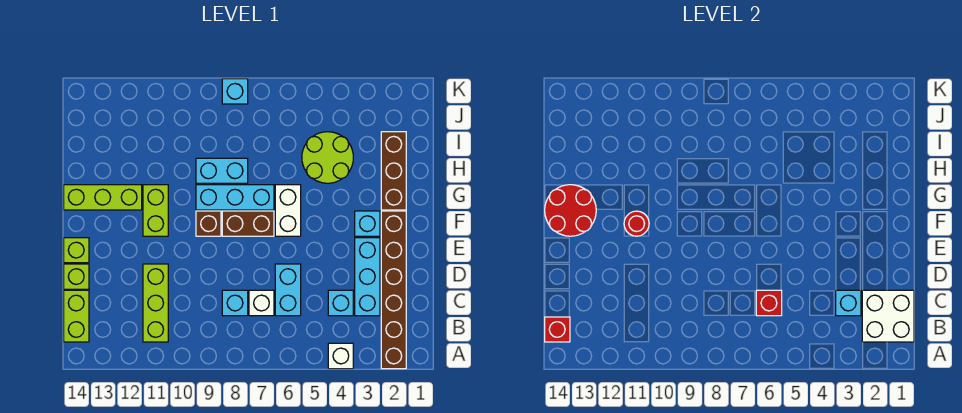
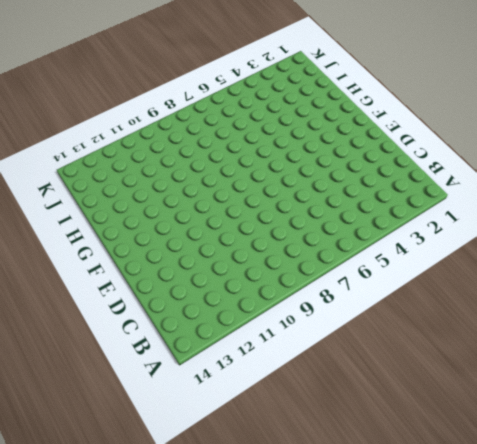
none -> brown brick A2:F2 level 1
none -> white brick A4 level 1
none -> lime brick B11:D11 level 1

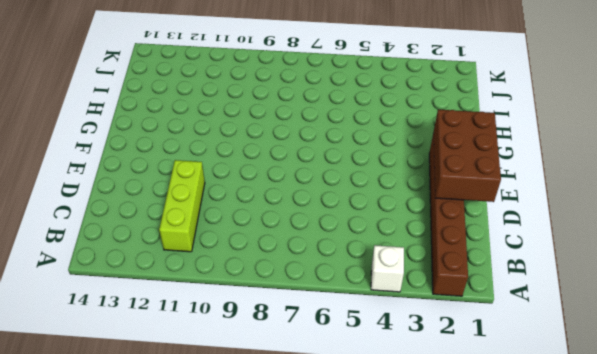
brown brick D1:F2 level 2 -> none
none -> lime brick B14:C14 level 1
none -> cyan brick C3:E3 level 1
none -> cyan brick C4 level 1

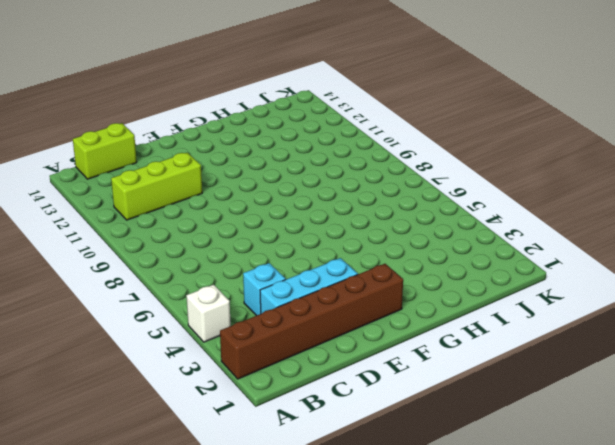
none -> cyan brick C6:D6 level 1
none -> white brick C7 level 1
none -> cyan brick C8 level 1

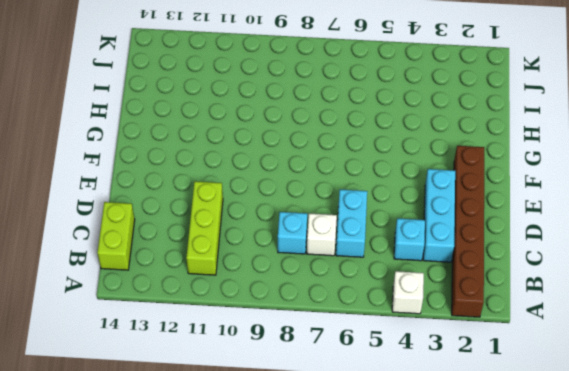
none -> lime brick D14 level 1
none -> lime brick E14 level 1
none -> cyan brick F3 level 1

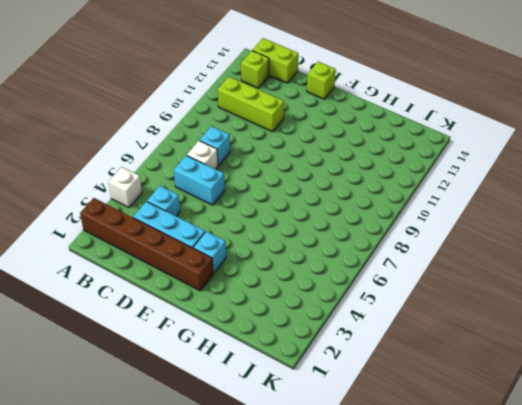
lime brick B13 level 1 -> lime brick D14 level 1
none -> white brick F6:G6 level 1
none -> brown brick F7:F8 level 1
none -> brown brick F9 level 1

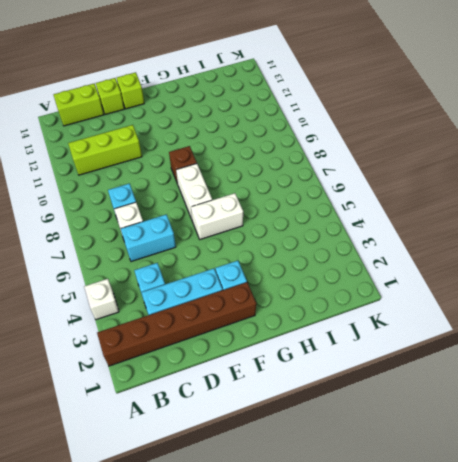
white brick F7:F8 level 1 -> brown brick F7:F8 level 1
none -> lime brick F11:G11 level 1
none -> brown brick G2:I2 level 1
none -> cyan brick G7:G9 level 1

